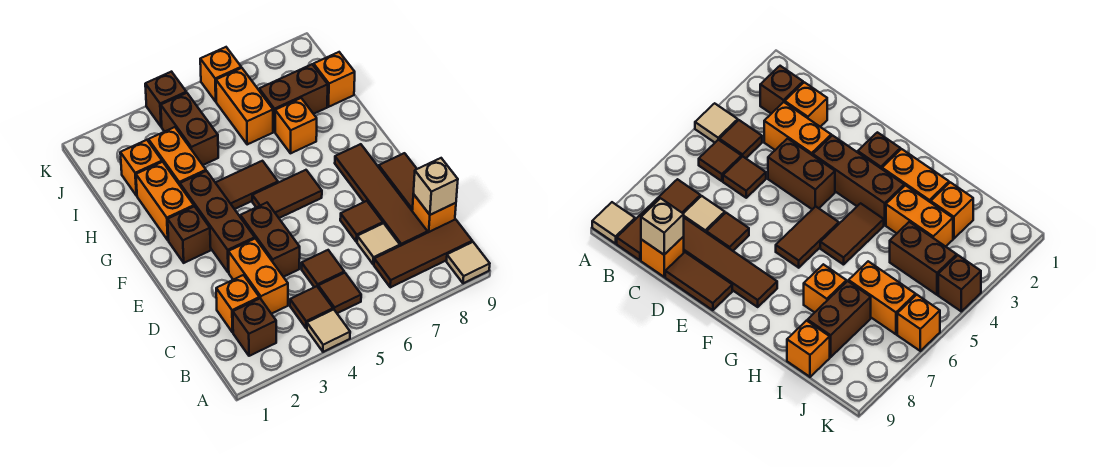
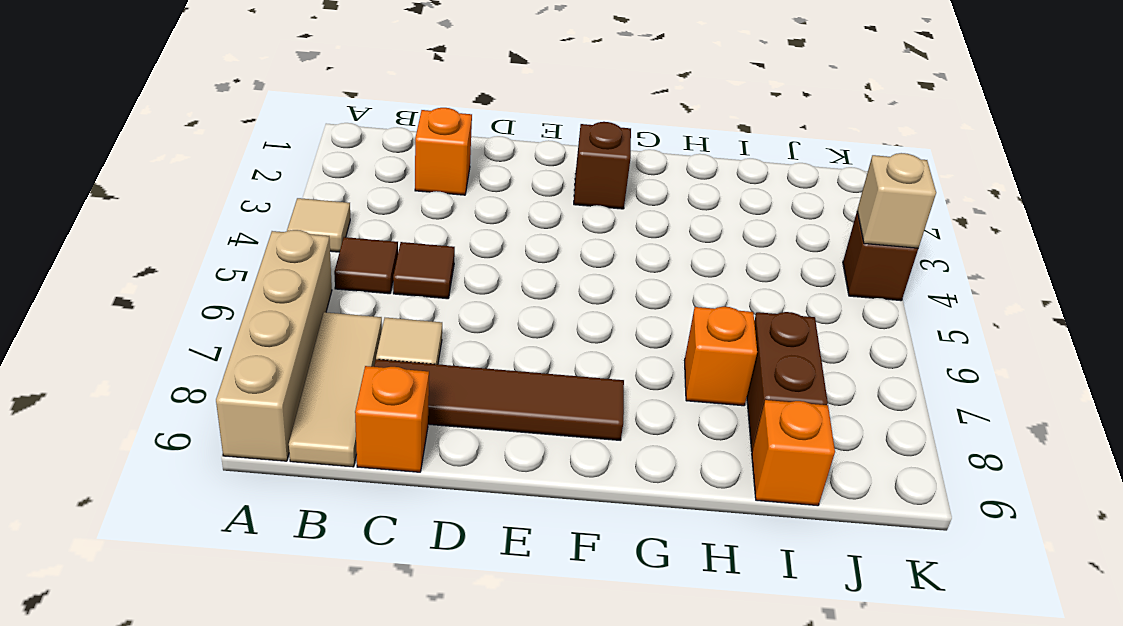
tan brick A6:A9 level 1 -> tan tile A9 level 1
tan tile B7:B9 level 1 -> brown tile B7:B9 level 1
tan brick K4 level 2 -> tan brick C9 level 2
none -> brown brick B2 level 1
none -> brown tile B4 level 1
none -> orange brick C3:D3 level 1
none -> brown brick D4:E4 level 1

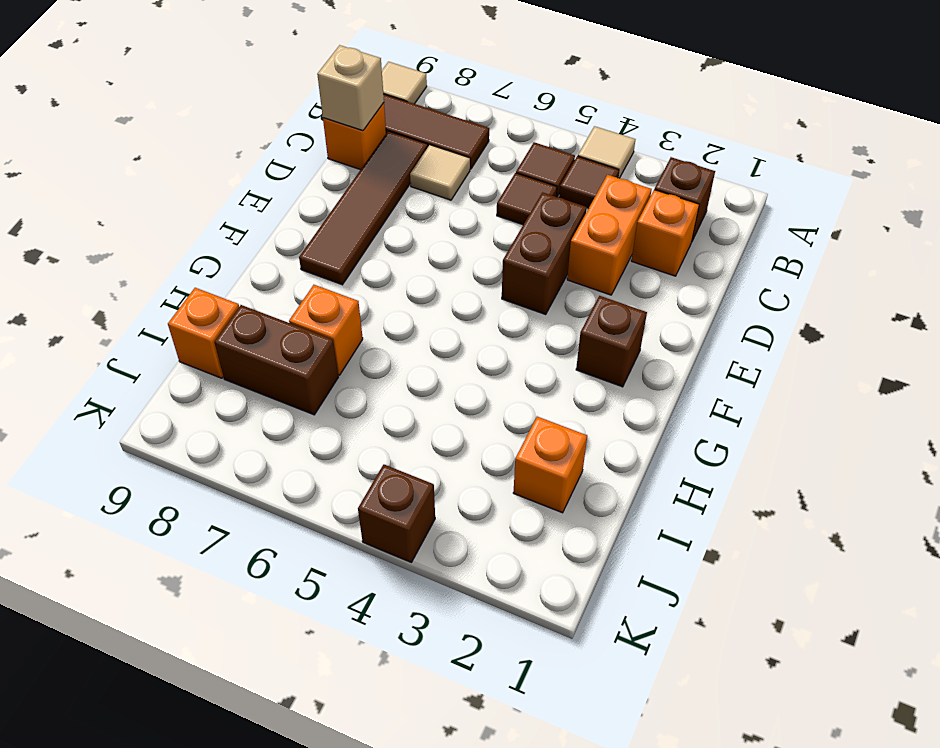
none -> brown tile D7 level 1
none -> brown tile D9:E9 level 1
none -> brown brick E3:G3 level 1
none -> brown tile F5:F6 level 1

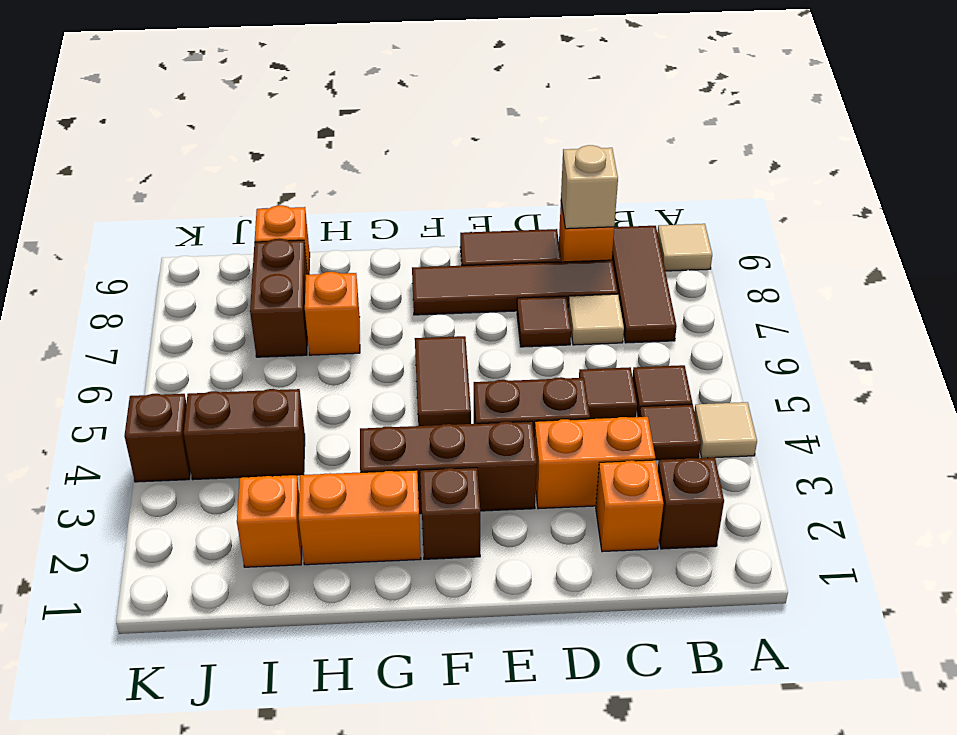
none -> brown tile G4:G5 level 1
none -> orange brick H3:I3 level 1
none -> orange brick I6:J6 level 1
none -> orange brick K6 level 1

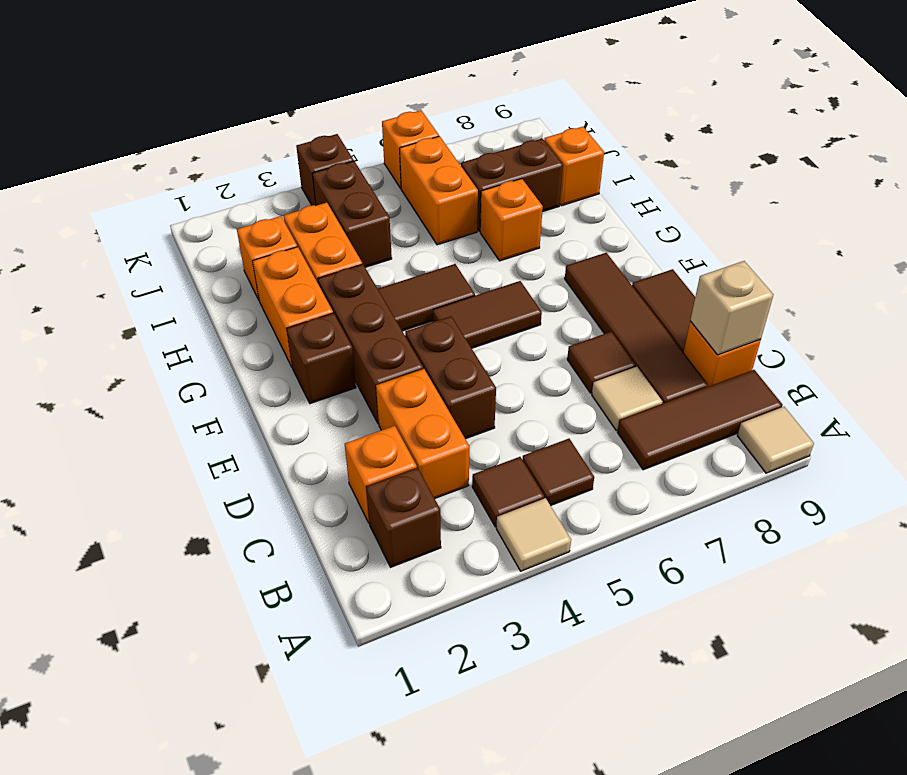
none -> brown tile C5 level 1

